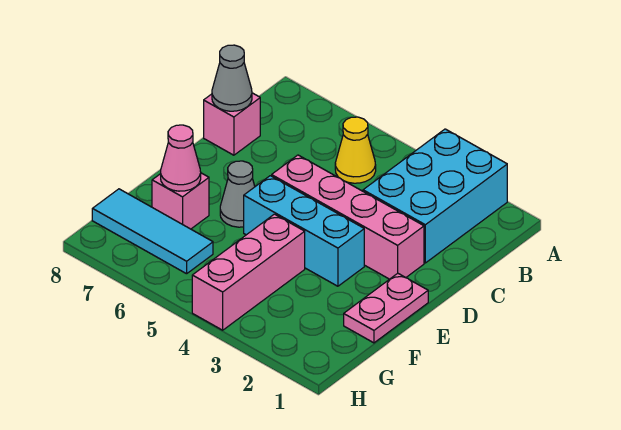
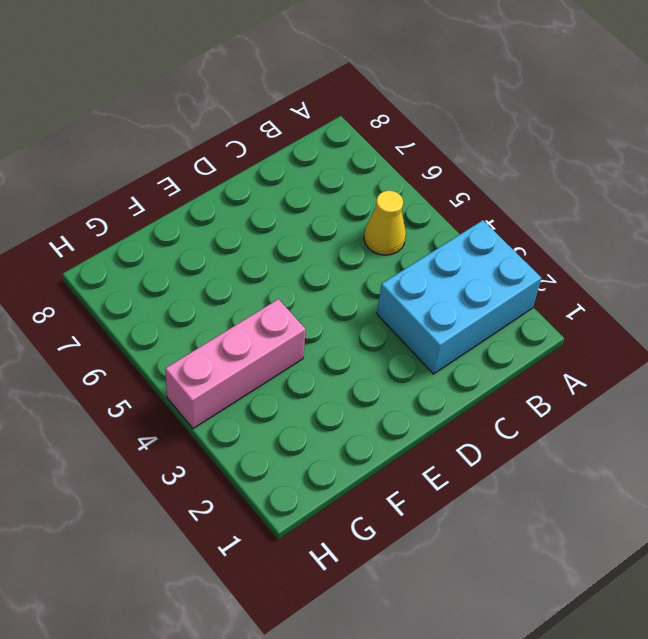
none -> pink brick C8 level 1
none -> pink brick D2:D5 level 1
none -> pink plate E1:F1 level 1

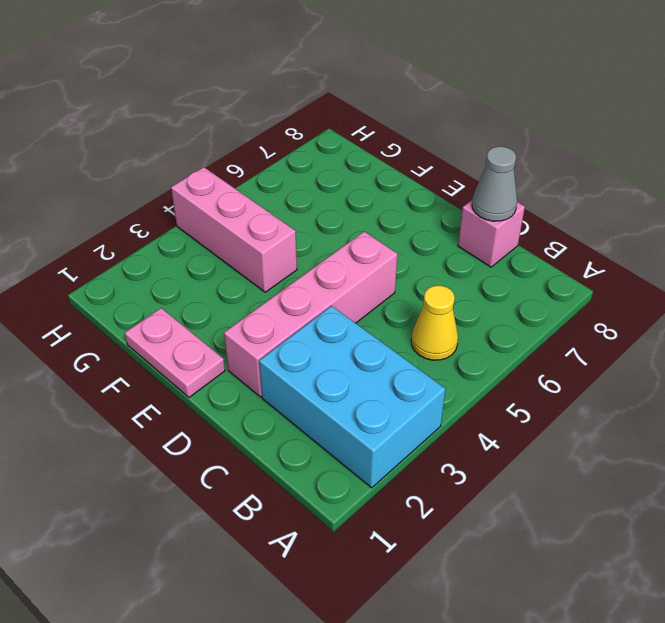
none -> cyan brick E3:E5 level 1
none -> grey cone E6 level 1
none -> pink brick F7 level 1

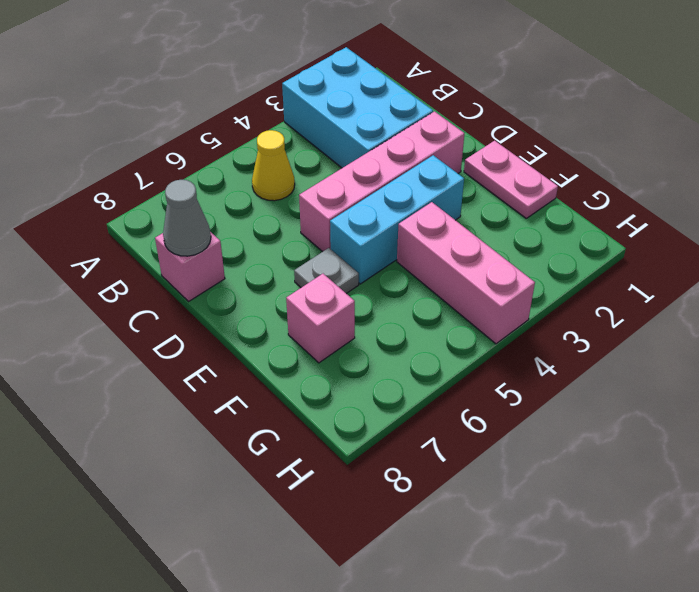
grey plate E6 level 1 -> grey cone E6 level 1
none -> cyan tile G6:G8 level 1
none -> pink cone F7 level 2

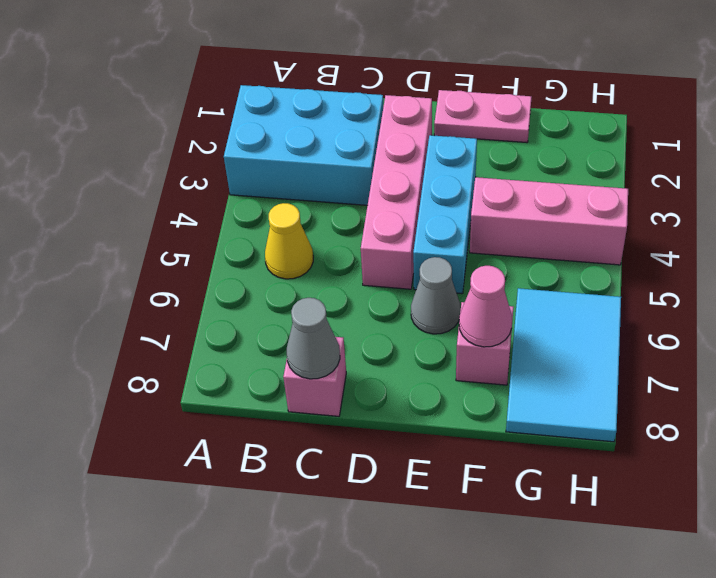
cyan tile G6:H8 level 1 -> cyan tile G6:G8 level 1

